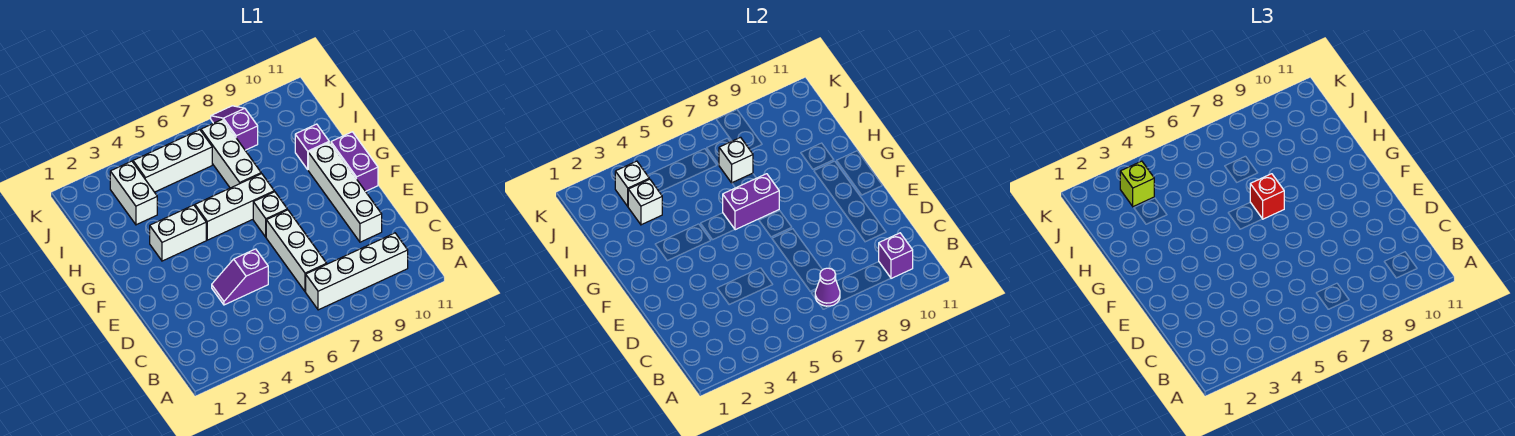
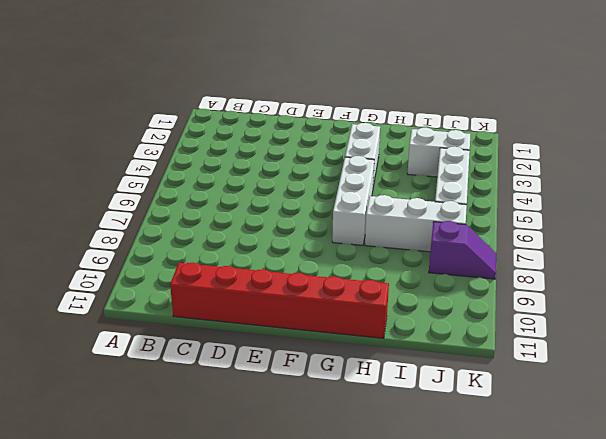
red brick C11:H11 level 1 -> purple brick F11:G11 level 1
none -> white brick B7:B10 level 1
none -> white brick C7:E7 level 1
none -> purple slope D4:D5 level 1 top 5

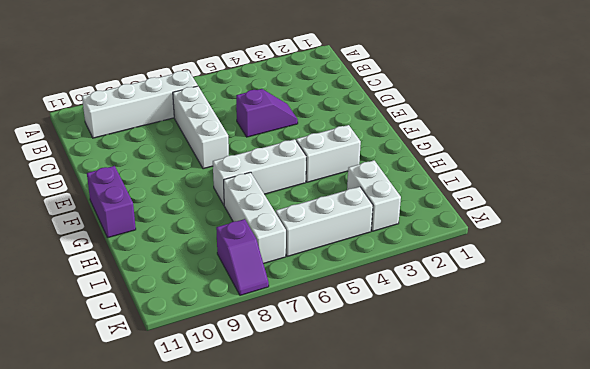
none -> white brick D10:G10 level 1
none -> white brick F7 level 1
none -> purple brick H10 level 1

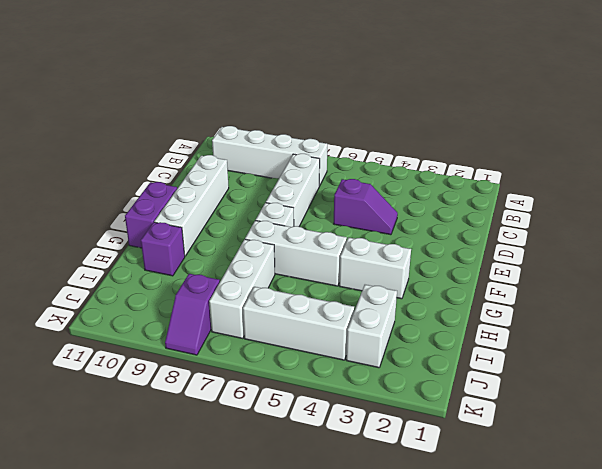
none -> purple cone B7 level 2
none -> purple brick B10 level 2
none -> purple brick G6:G7 level 2

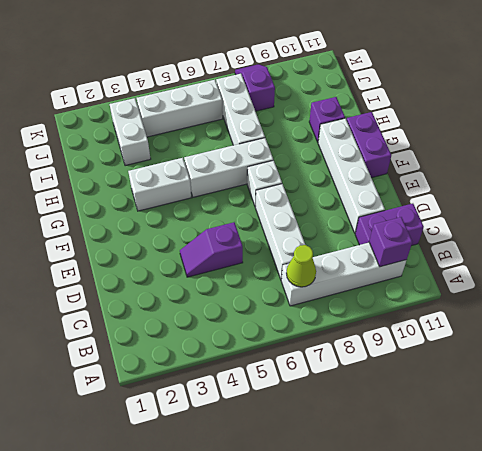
lime cone B7 level 2 -> purple cone B7 level 2
purple brick C10:C11 level 1 -> purple brick G6:G7 level 2
none -> white brick I3 level 2
none -> white brick I7 level 2
none -> white brick J3 level 2

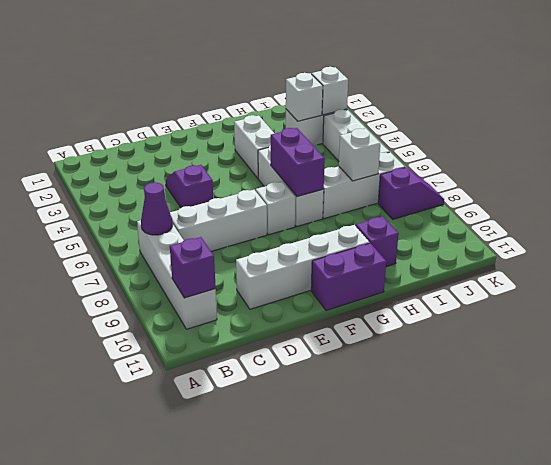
none -> red brick G7 level 3
none -> lime brick J3 level 3

